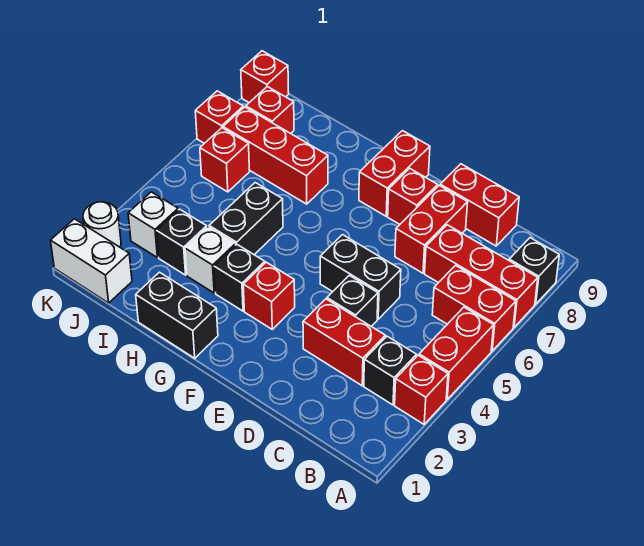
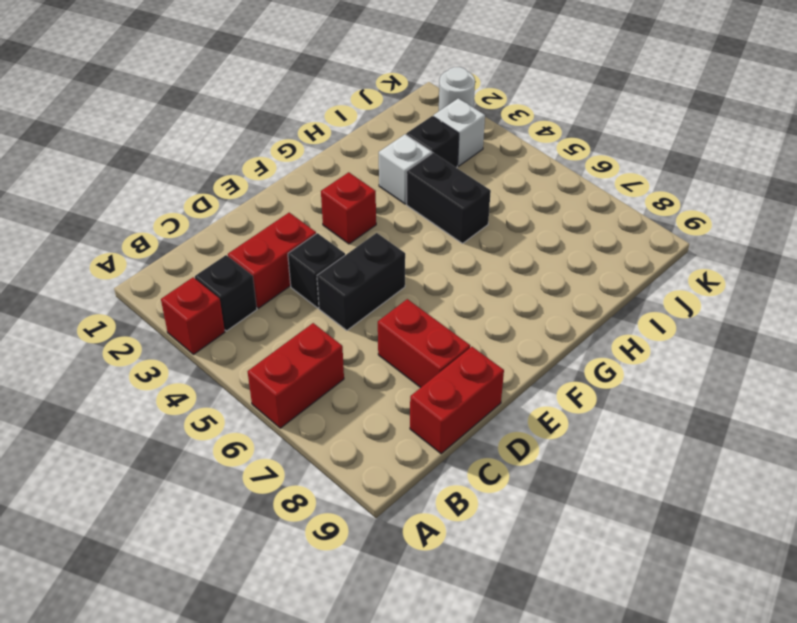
none -> red brick A4:A5 level 1
none -> red brick A7:C7 level 1
none -> black brick A8 level 1

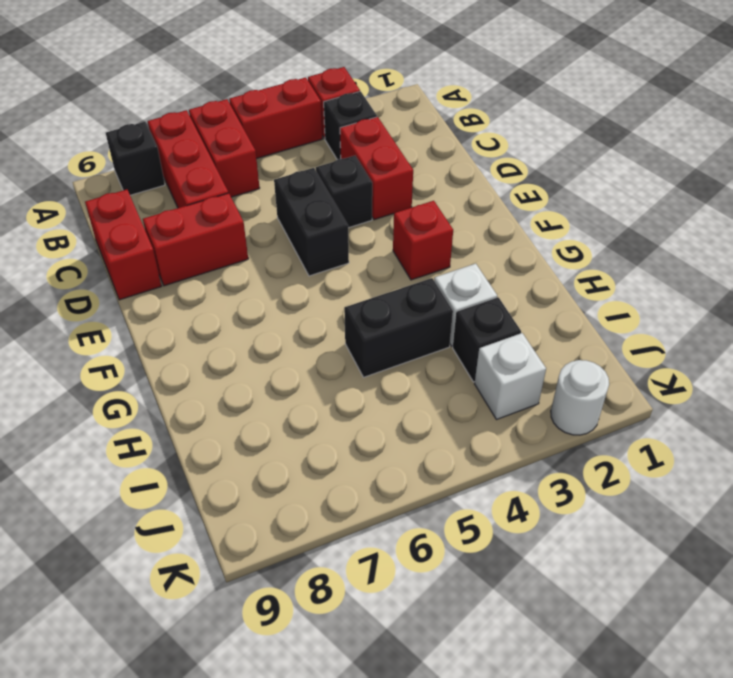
none -> red brick E8 level 1
none -> red brick F8:F9 level 1
none -> black brick G1:H1 level 1

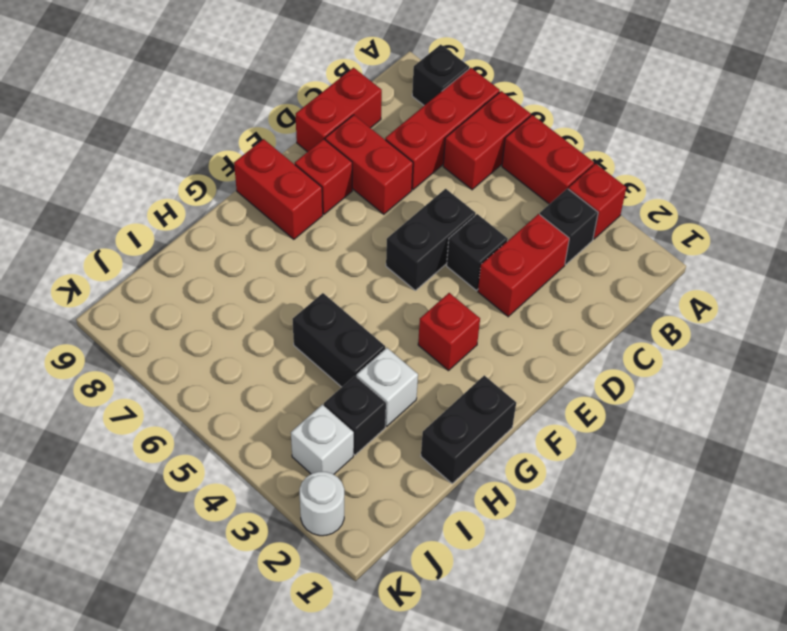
none -> black brick G3 level 1
none -> red brick H7:J7 level 1
none -> white brick J1:K1 level 1

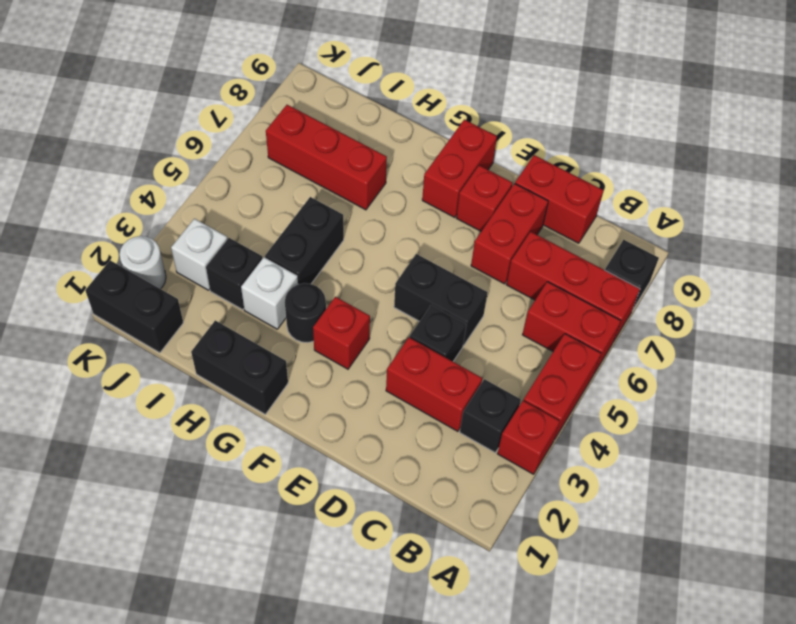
black round brick G3 level 1 -> black brick G3 level 1
black brick J1:K1 level 1 -> white brick J1:K1 level 1
none -> red brick J6 level 1
none -> red brick J8 level 1
none -> red brick K7 level 1

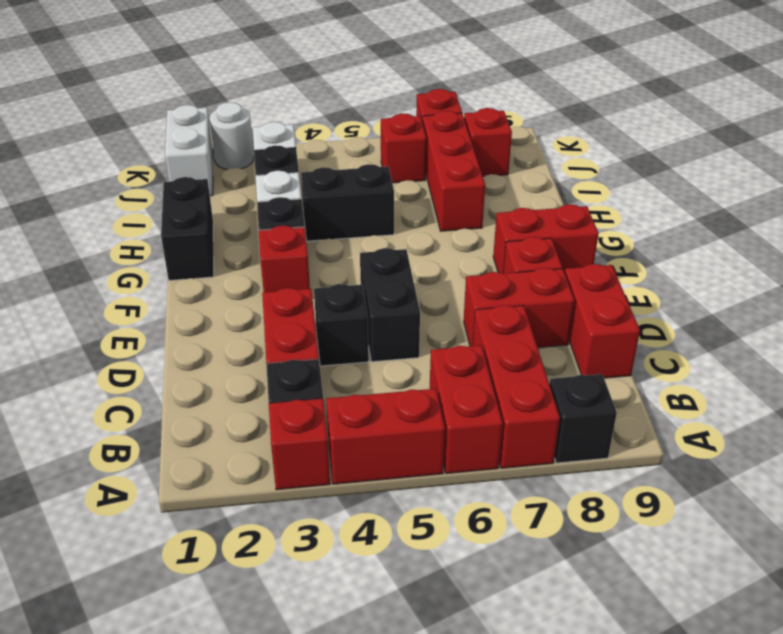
none -> red brick K9 level 1

